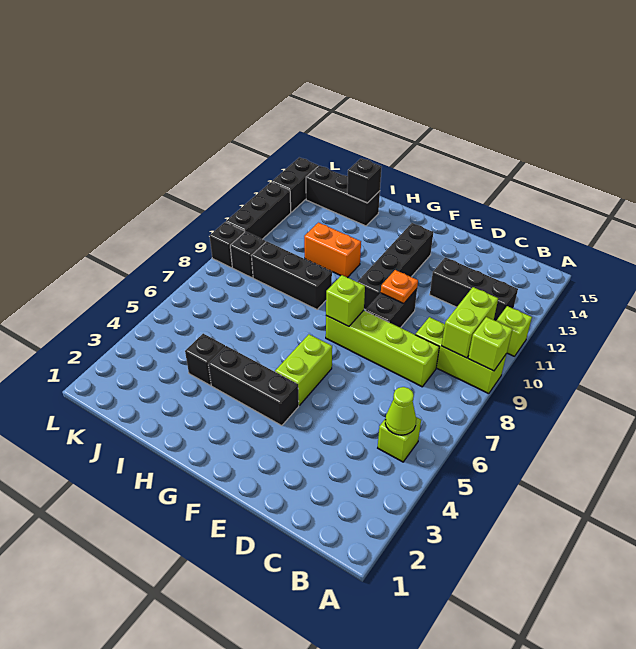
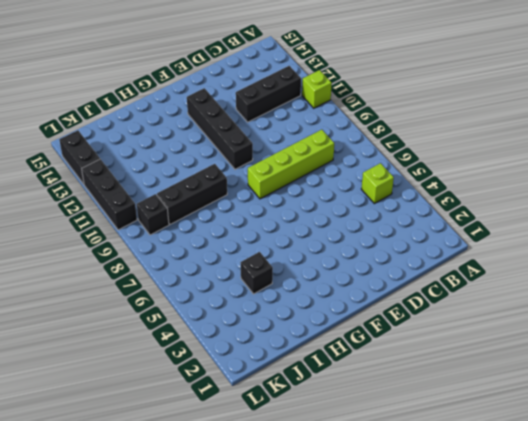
none -> lime brick A9:C9 level 1
none -> black brick E9:E10 level 1
none -> black brick F4:H4 level 1

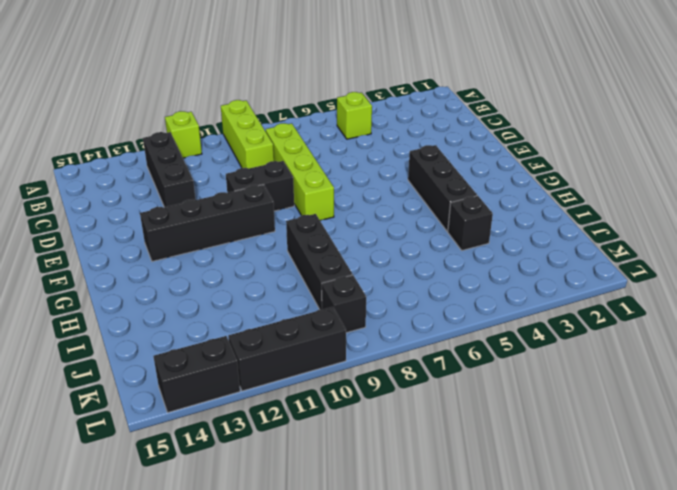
none -> lime brick F5:F6 level 1
none -> orange brick H11:I11 level 1
none -> black brick I14:K14 level 1

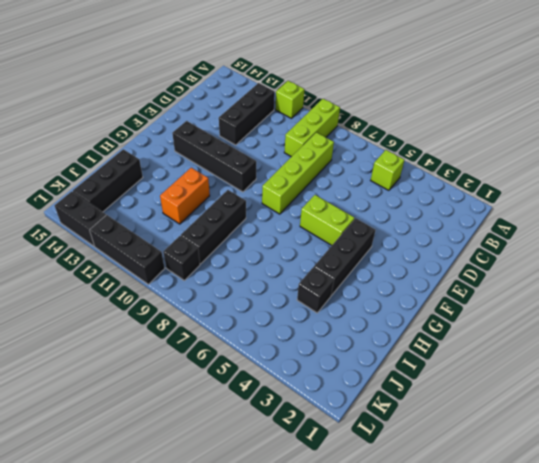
none -> black brick E9:E10 level 1
none -> black brick L9 level 1
none -> lime brick A9 level 2

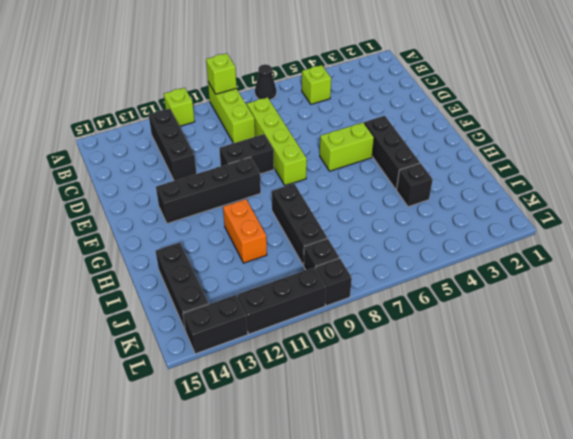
black cone A7 level 1 -> none
none -> lime cone B5 level 2
none -> lime brick B9:B10 level 2
none -> orange plate E10 level 2

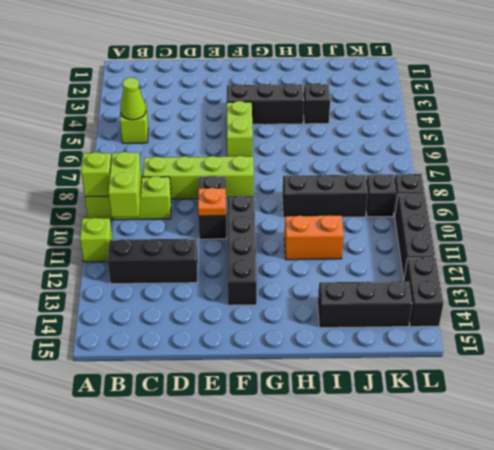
none -> lime brick F8 level 2
none -> black brick I14 level 2

